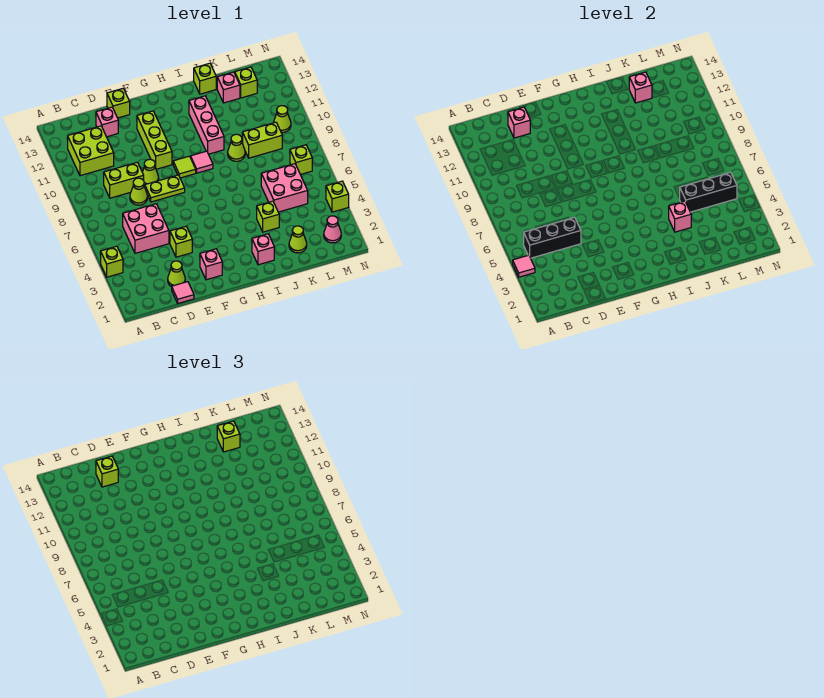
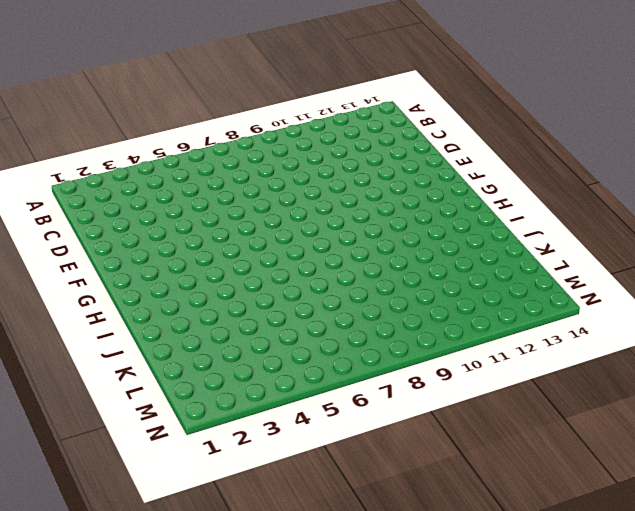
none -> lime brick A4 level 1
none -> lime brick B11:C12 level 1
none -> pink brick C5:D6 level 1
none -> lime brick C9:D9 level 1

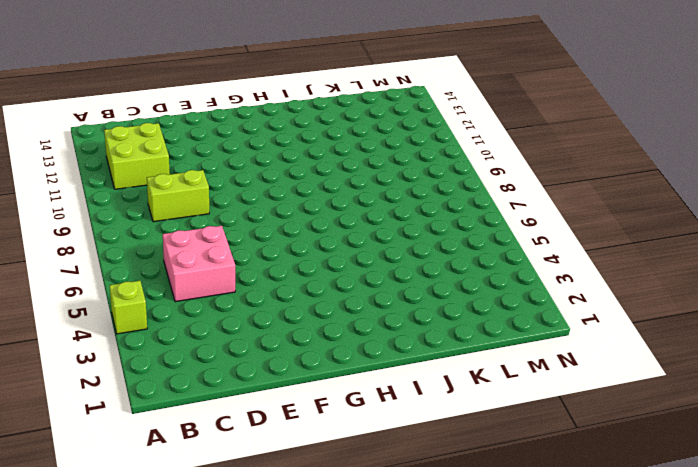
none -> pink tile D1 level 1
none -> lime cone D2 level 1
none -> lime cone D8 level 1
none -> pink brick D13 level 1

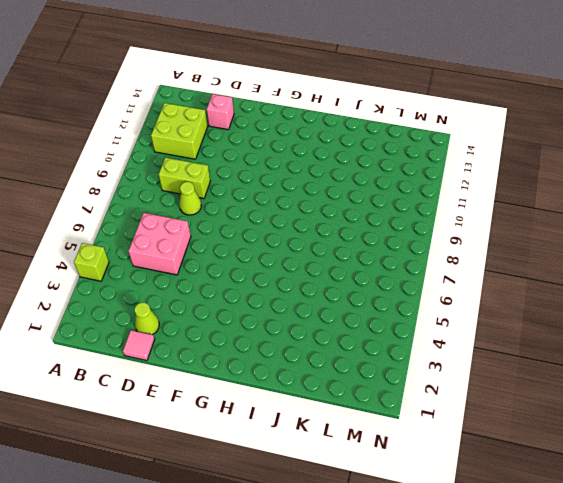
none -> lime brick E4 level 1
none -> lime plate E8:F8 level 1
none -> lime cone E9 level 1
none -> lime brick E14 level 1

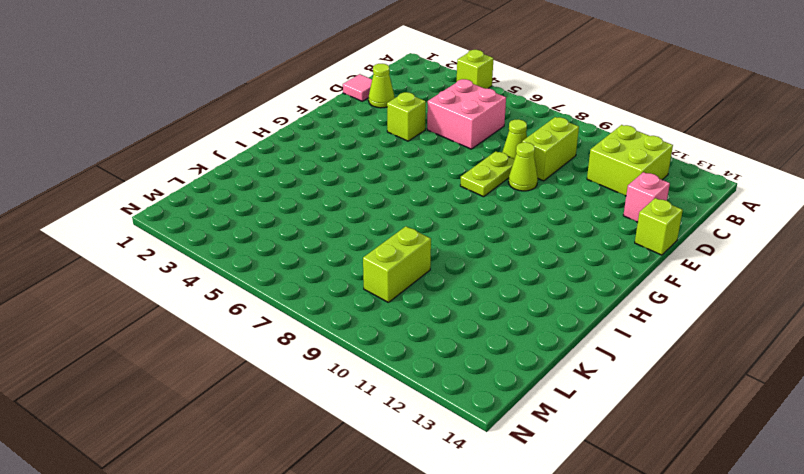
none -> pink brick F2 level 1
none -> lime brick F10:F12 level 1
none -> lime tile G9 level 1
none -> pink tile H9 level 1

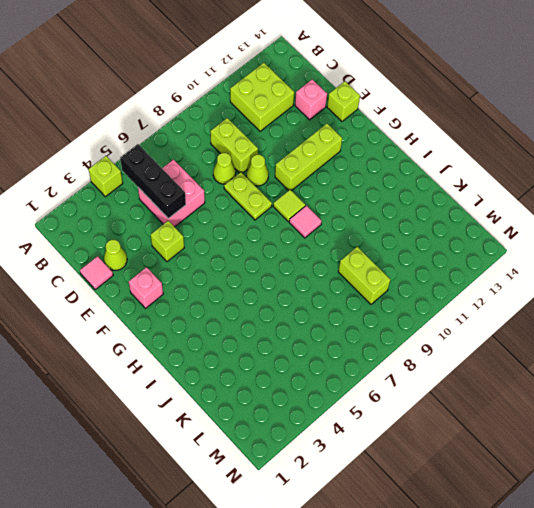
none -> pink brick I2 level 1
none -> pink brick I10:I12 level 1
none -> lime brick J4 level 1
none -> lime cone J9 level 1

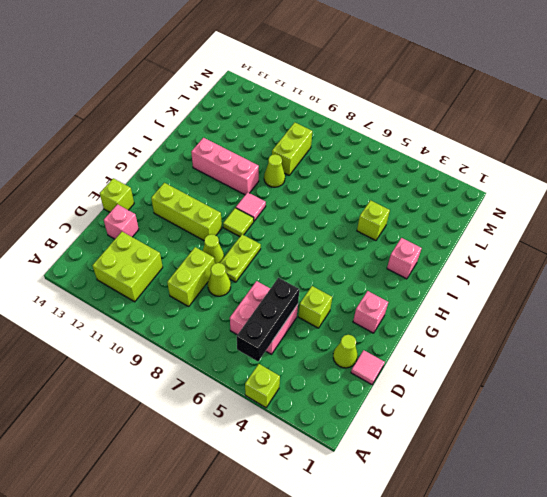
none -> lime brick J14 level 1
none -> lime cone K2 level 1
none -> pink brick K5:L6 level 1
none -> pink brick K13 level 1

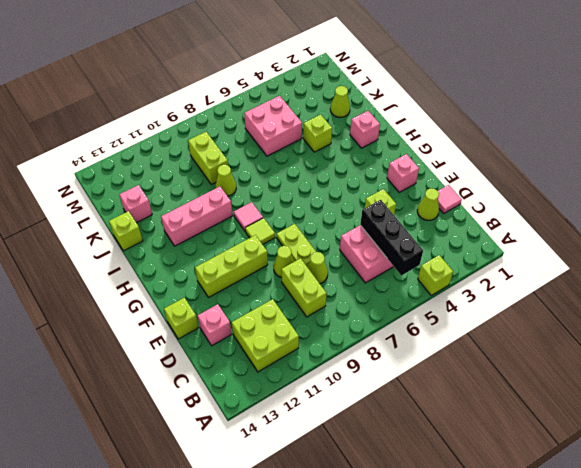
none -> lime brick L13 level 1
none -> pink cone M2 level 1
none -> lime brick M7 level 1
none -> lime cone M10 level 1

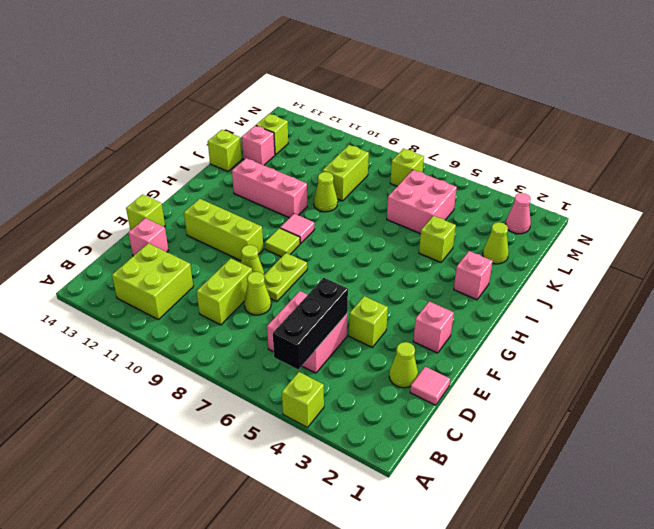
none -> lime cone M10 level 1
none -> lime brick N4 level 1
none -> pink tile A4 level 2
none -> pink brick D13 level 2

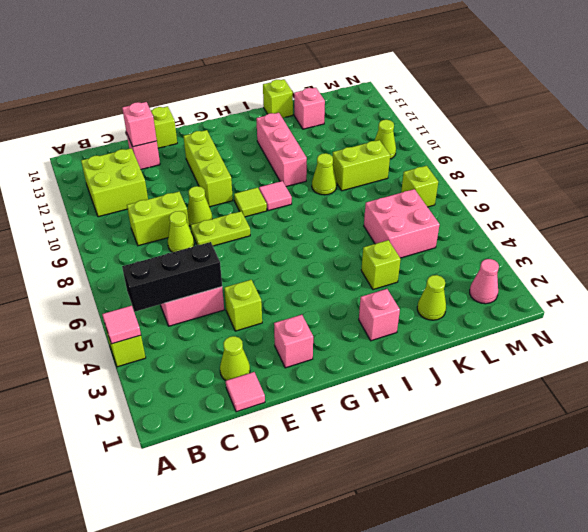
none -> lime brick L13 level 1
none -> lime brick N4 level 1
none -> pink brick J4 level 2
none -> black brick K5:M5 level 2

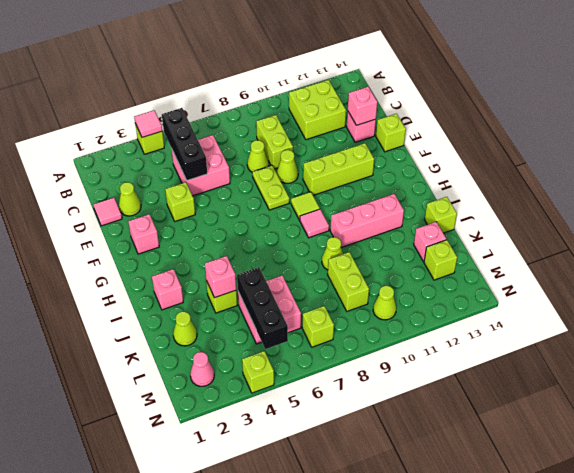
none -> pink brick K13 level 2
none -> lime brick D13 level 3
none -> lime brick K13 level 3

